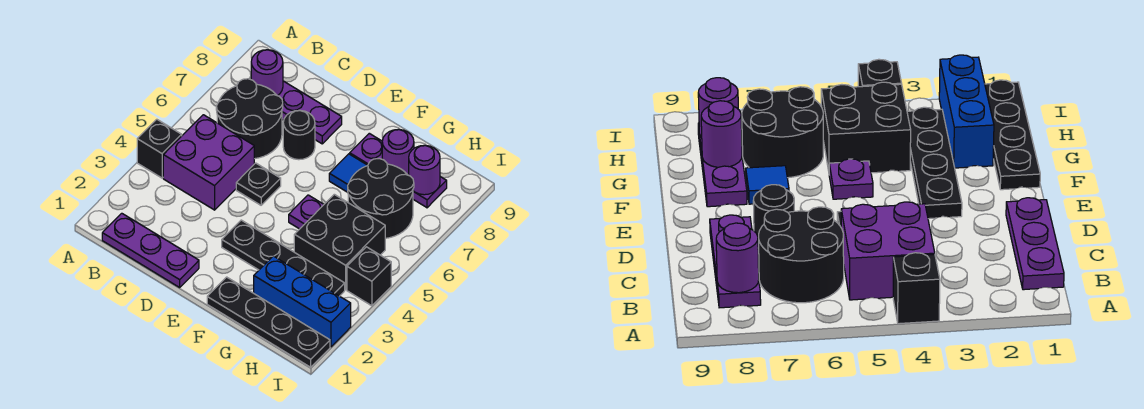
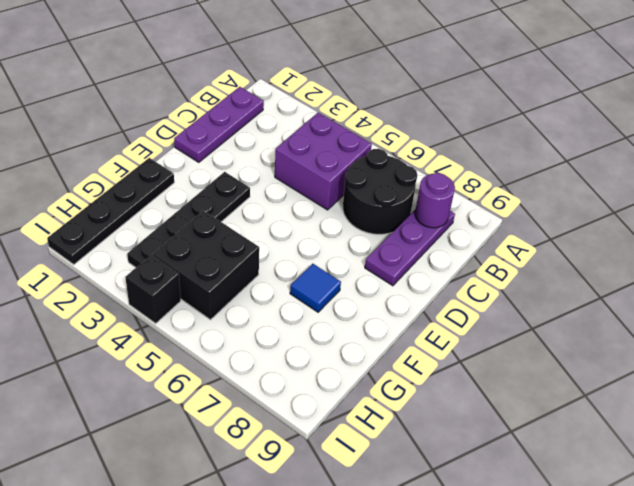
none -> black brick A4 level 1
none -> black plate D5 level 1
none -> black round brick D7 level 1

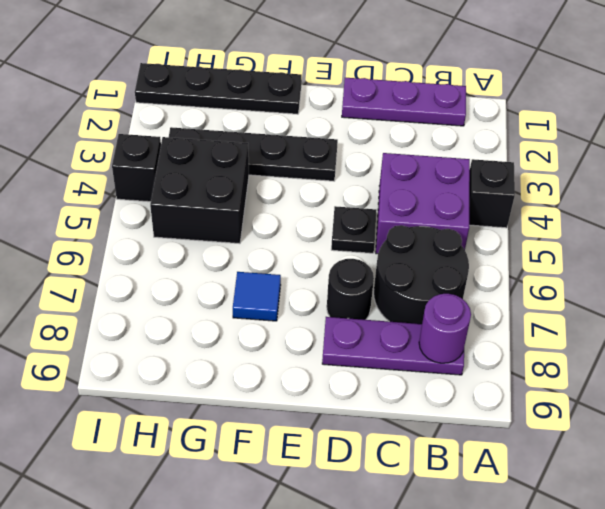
none -> purple plate F5 level 1
none -> purple plate F8:H8 level 1
none -> blue brick G2:I2 level 1

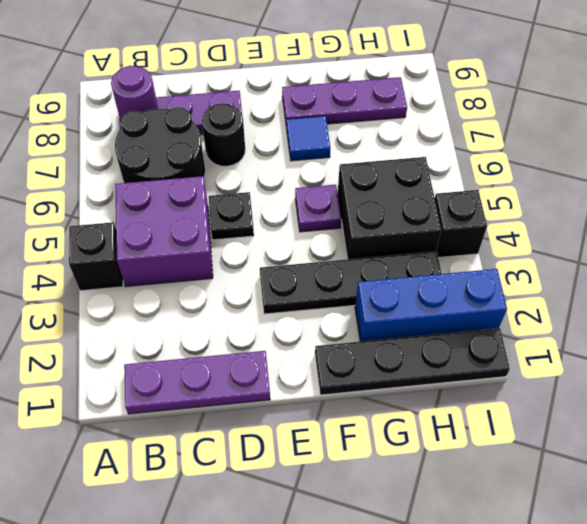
none -> black round brick G6:H7 level 1
none -> purple round brick G8 level 2
none -> purple round brick H8 level 2

